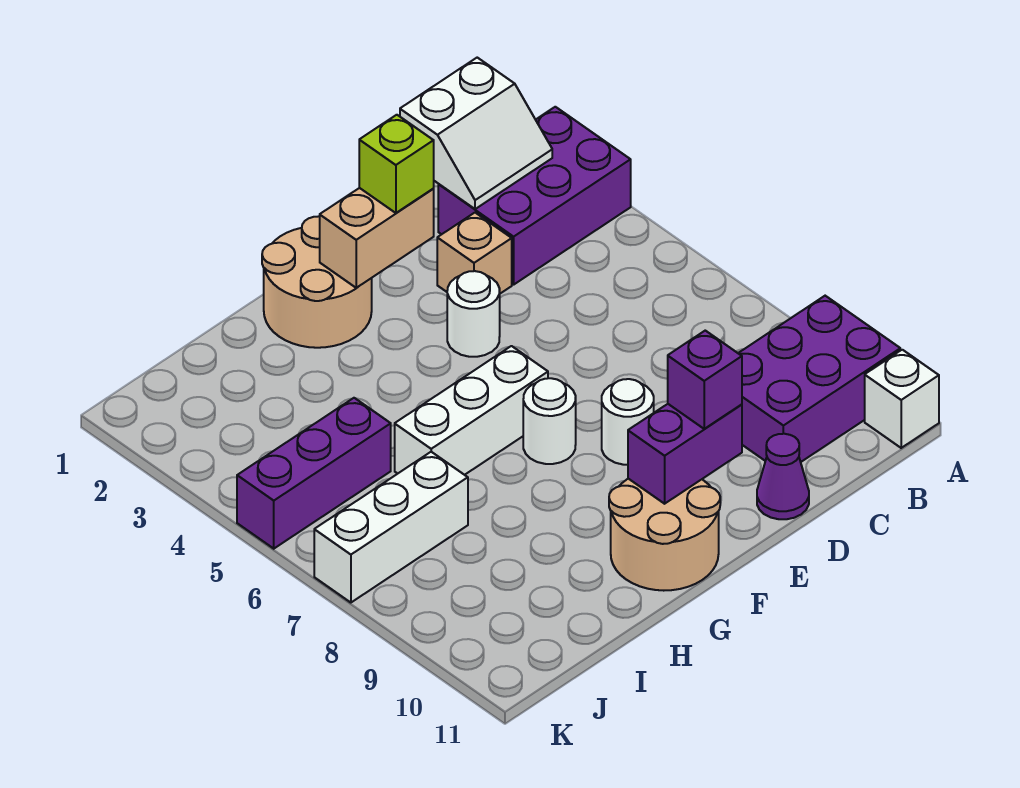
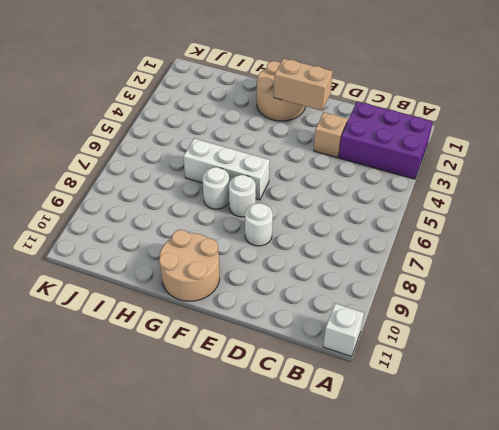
white round brick G7 level 1 -> white round brick E4 level 1
none -> purple brick A9:C10 level 1
none -> purple cone D11 level 1
none -> purple brick I5:K5 level 1

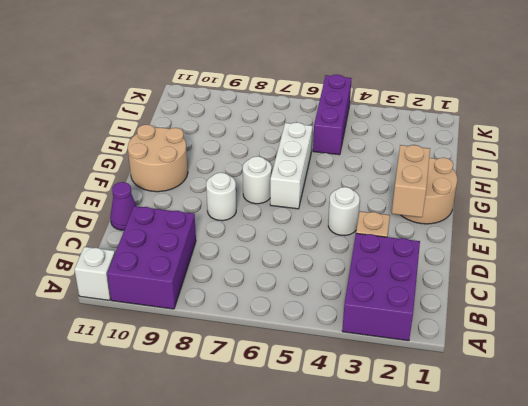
none -> white brick I7:K7 level 1
none -> white slope B1:C2 level 2 top 1
none -> purple brick E10:F10 level 2

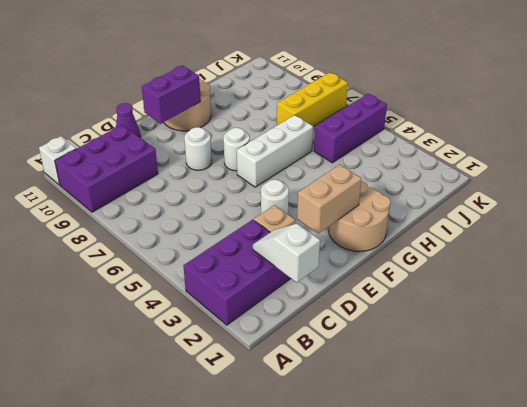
white slope C1:C2 level 2 top 1 -> white slope B1:C2 level 2 top 1
yellow brick I7:K7 level 1 -> white brick I7:K7 level 1
none -> lime brick E2 level 3
none -> purple brick E10 level 3

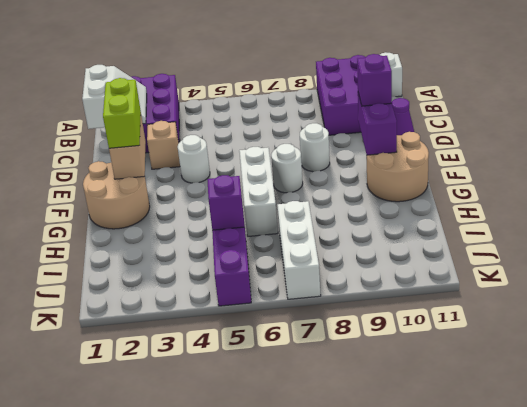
lime brick E2:F2 level 3 -> lime brick E2 level 3
purple brick I5 level 2 -> none

